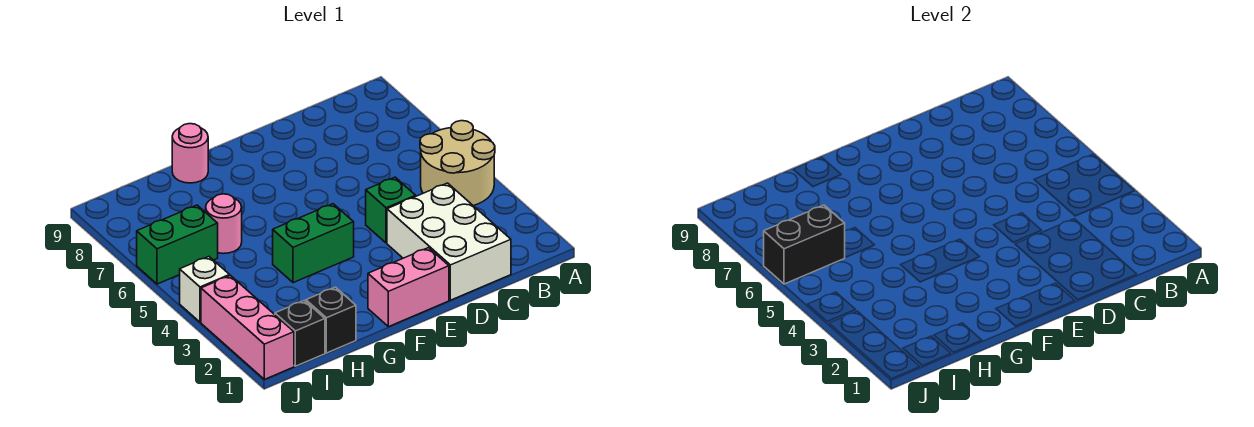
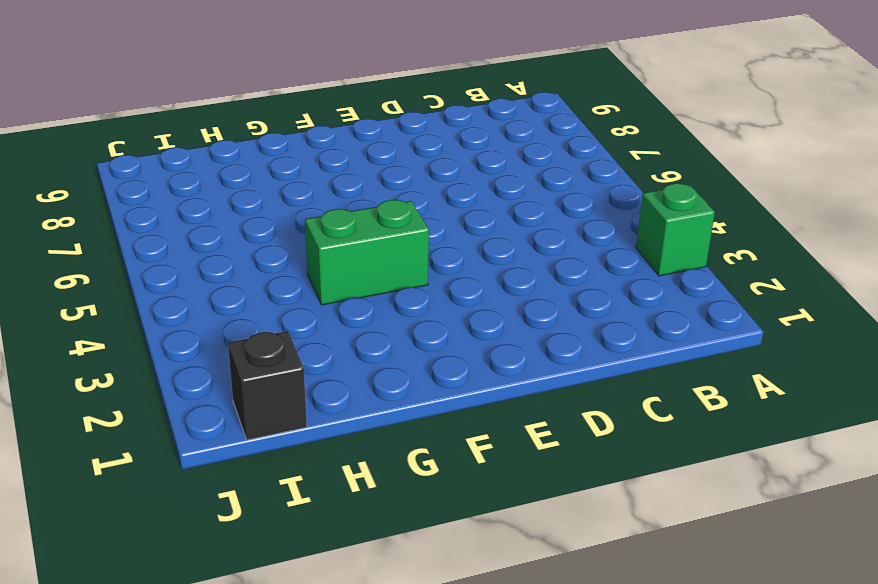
green brick A3 level 1 -> green brick D4 level 1
none -> tan round brick A4:B5 level 1
none -> white brick C1:D3 level 1
none -> pink brick E1:F1 level 1

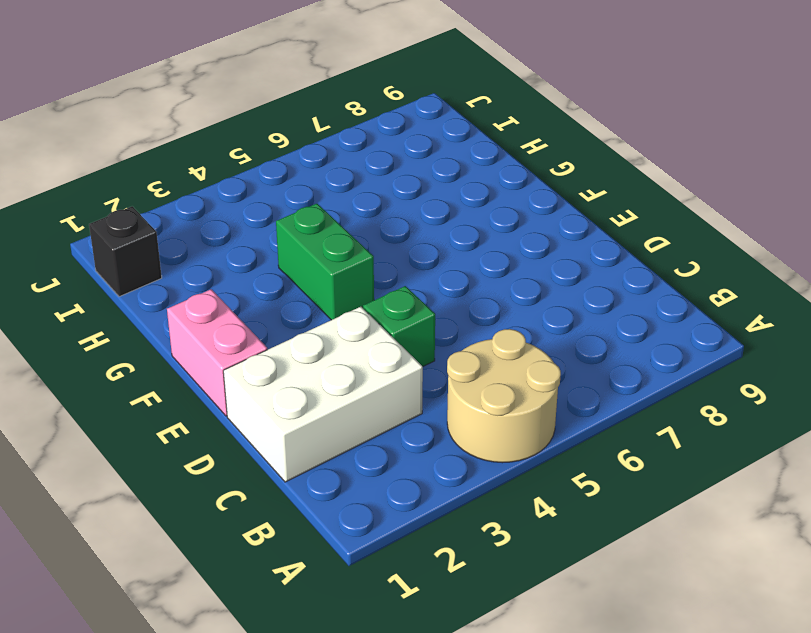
none -> pink round brick G9 level 1
none -> black brick H1 level 1
none -> pink round brick H6 level 1

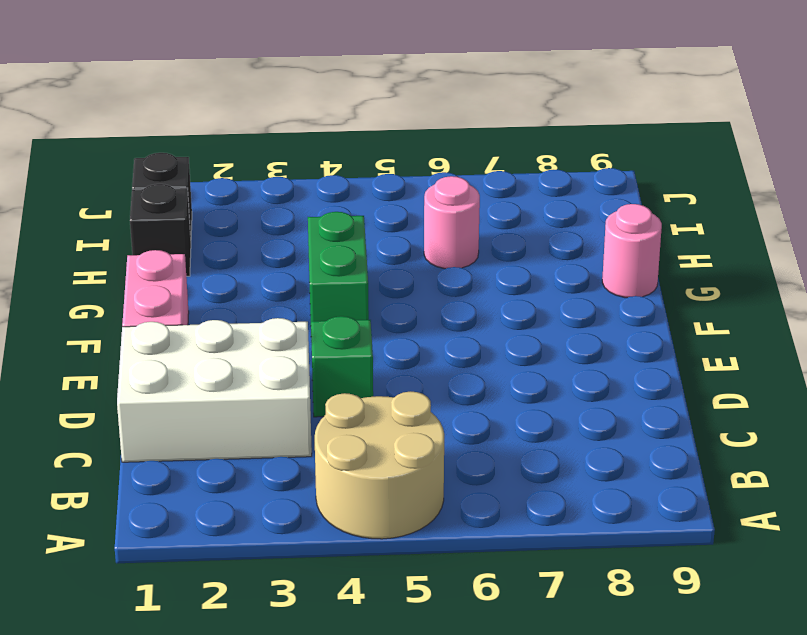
none -> green brick I6:J6 level 1
none -> pink brick J1:J3 level 1
none -> white brick J4 level 1

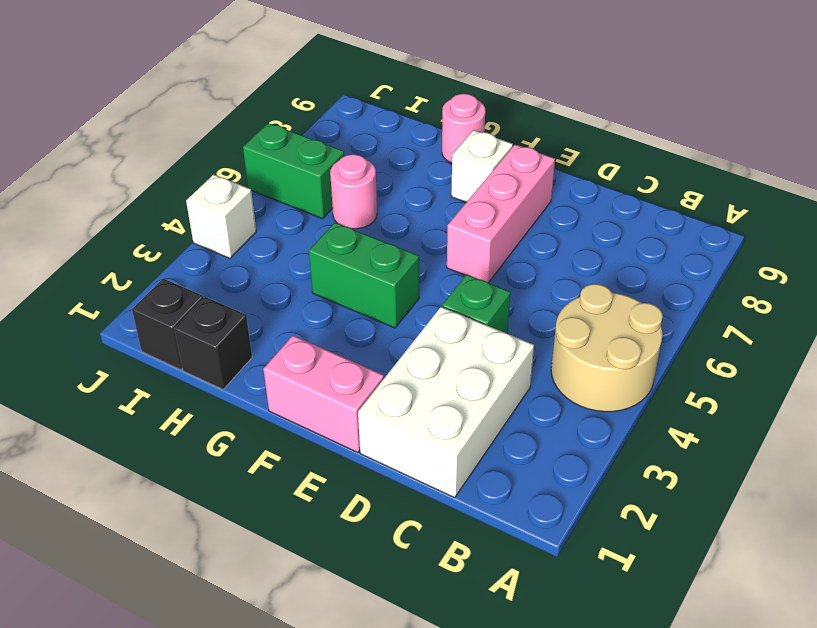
pink brick E6:E8 level 1 -> pink brick J1:J3 level 1
white brick F8 level 1 -> none
none -> black brick I6:J6 level 2

